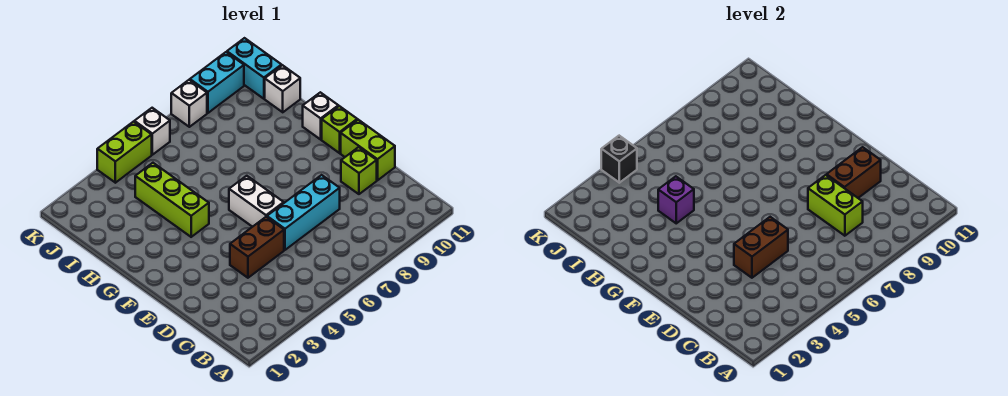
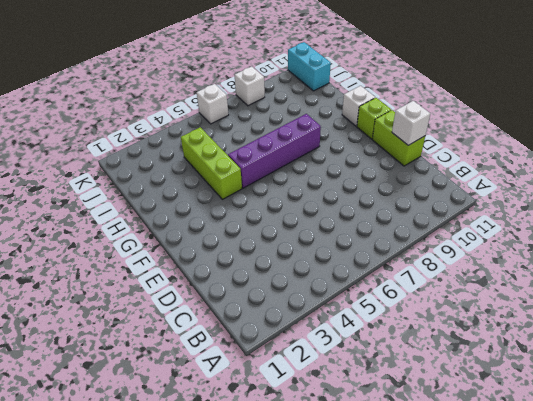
white brick D11 level 2 -> white brick I11 level 1
purple brick G5:G8 level 1 -> none
none -> brown brick D4:D5 level 1
none -> cyan brick D6:D8 level 1
none -> lime brick D10 level 1

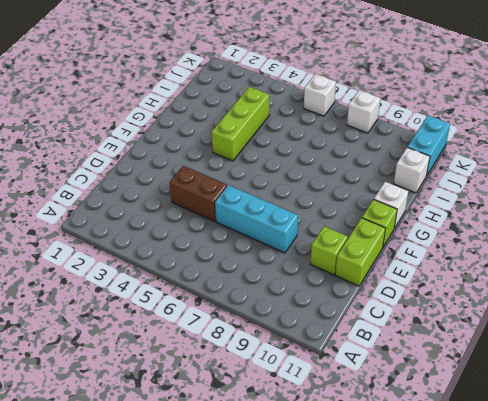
none -> white brick E6:F6 level 1
none -> lime brick K4:K5 level 1
none -> cyan brick K9:K10 level 1

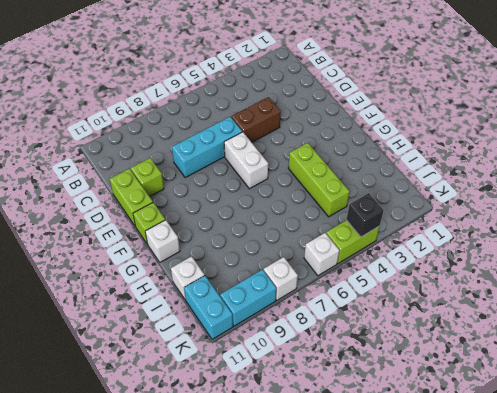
none -> lime brick C8:D8 level 2
none -> brown brick D4:D5 level 2
none -> brown brick D9:D10 level 2

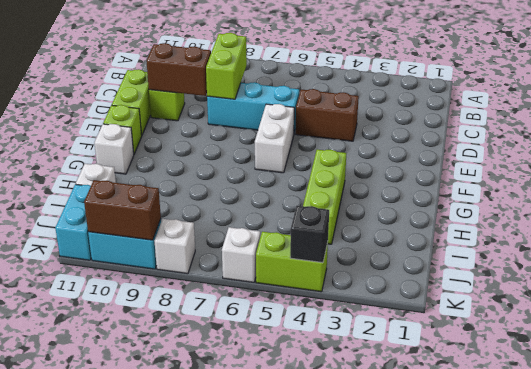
brown brick K9:K10 level 2 -> brown brick D4:D5 level 2
none -> purple brick H4 level 2

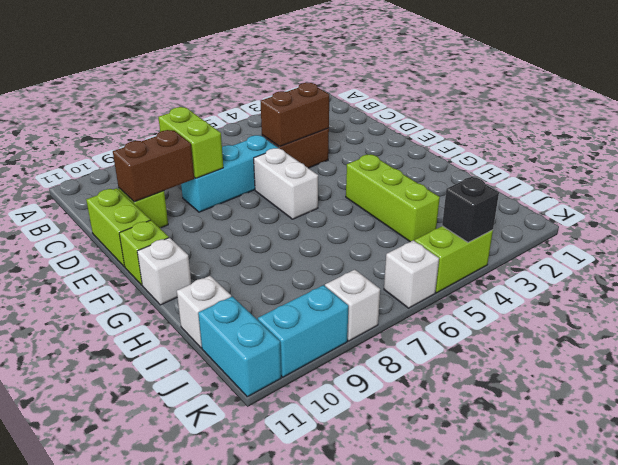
none -> purple brick H4 level 2

